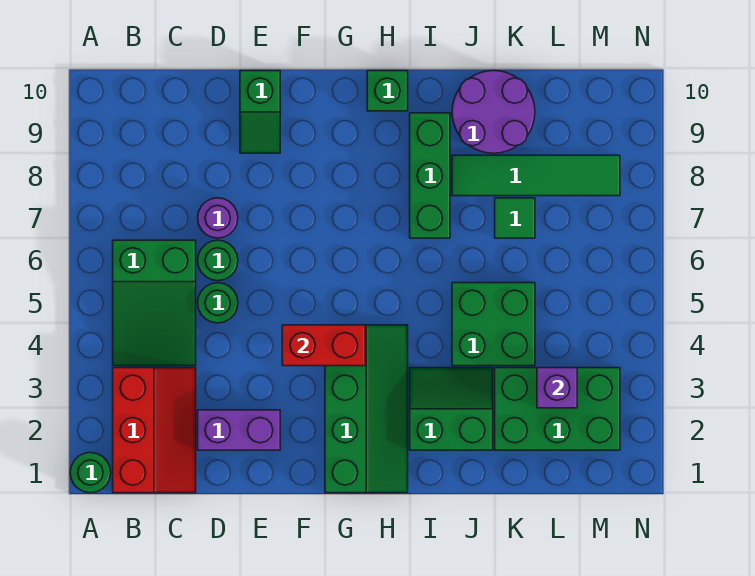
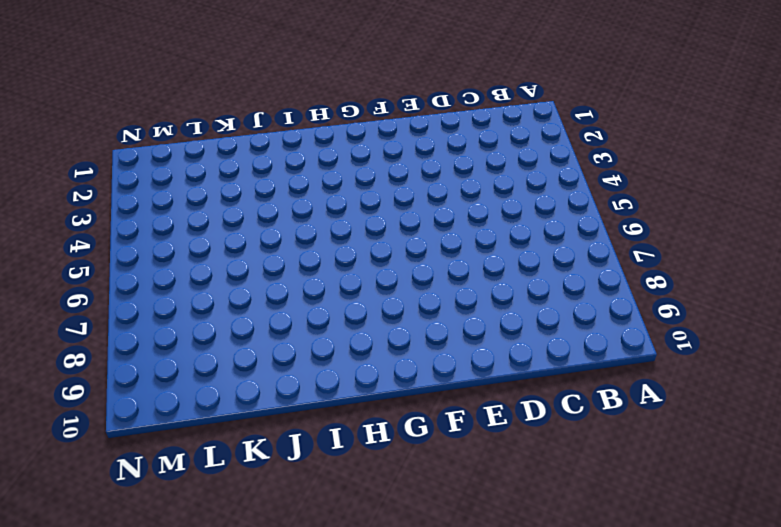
none -> green round brick A1 level 1
none -> red slope B1:C3 level 1 top B
none -> green slope B4:C6 level 1 top 6

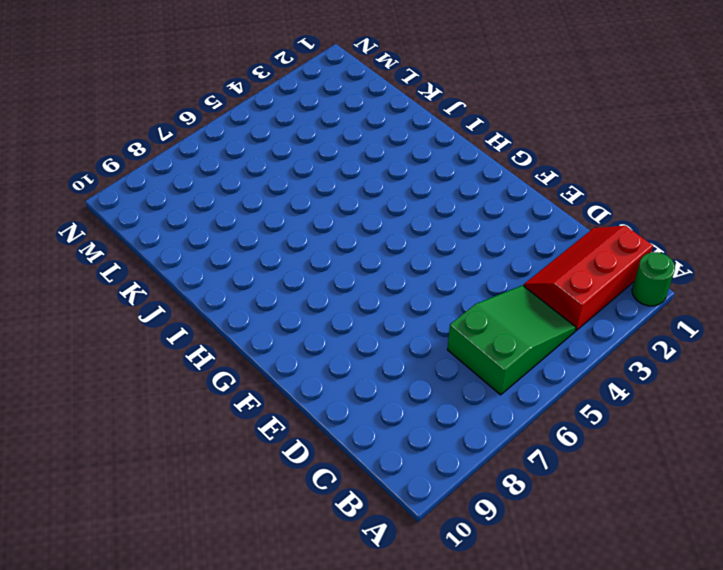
none -> purple brick D2:E2 level 1
none -> green round brick D5 level 1
none -> green round brick D6 level 1

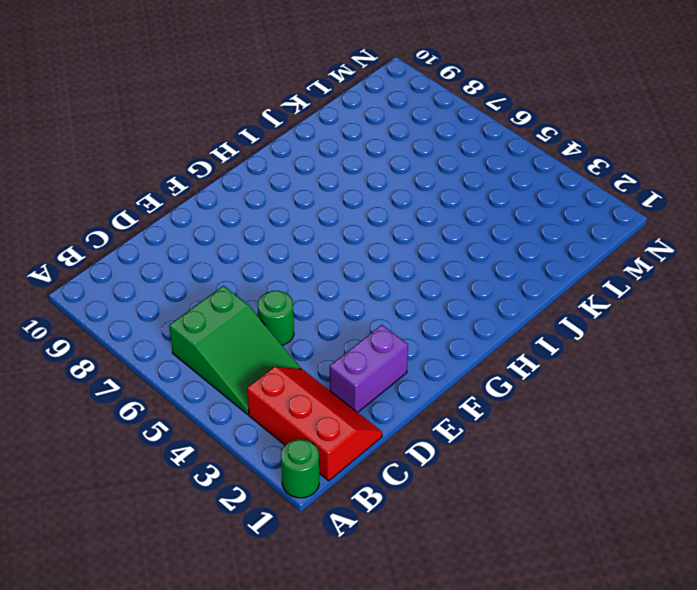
none -> green round brick D6 level 1
none -> purple round brick D7 level 1
none -> green slope E9:E10 level 1 top 10

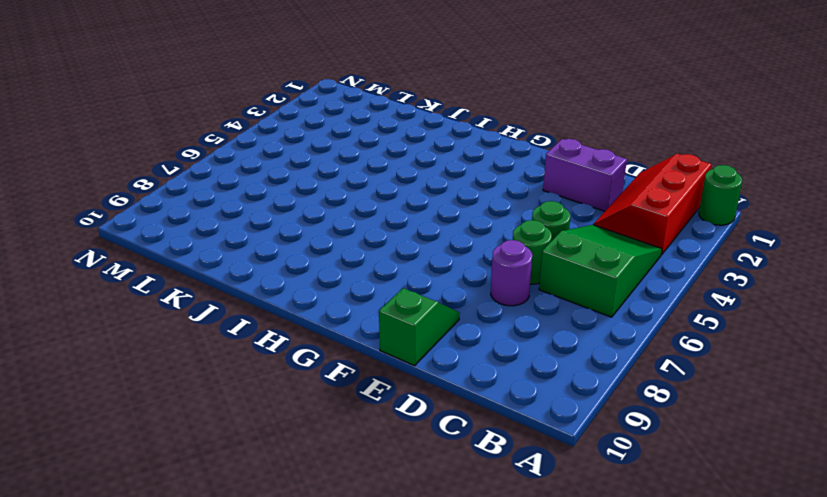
none -> green slope G1:H4 level 1 top G
none -> green brick H10 level 1
none -> green slope I2:J3 level 1 top 2

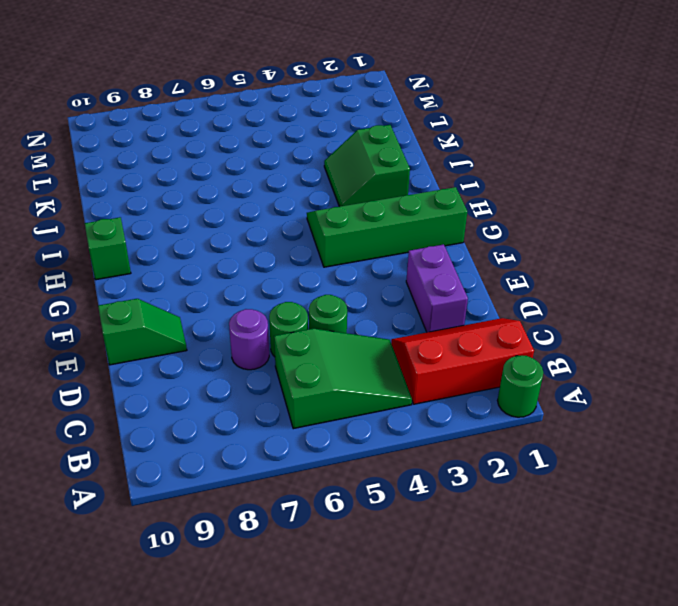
none -> green brick I7:I9 level 1
none -> green brick J4:K5 level 1
none -> green tile J8:M8 level 1

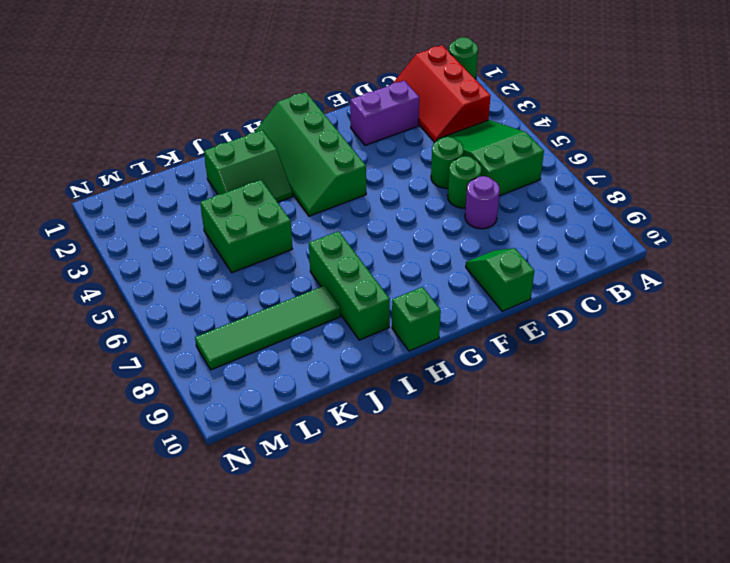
none -> purple round brick J9:K10 level 1
none -> green brick K2:M3 level 1
none -> green tile K7 level 1

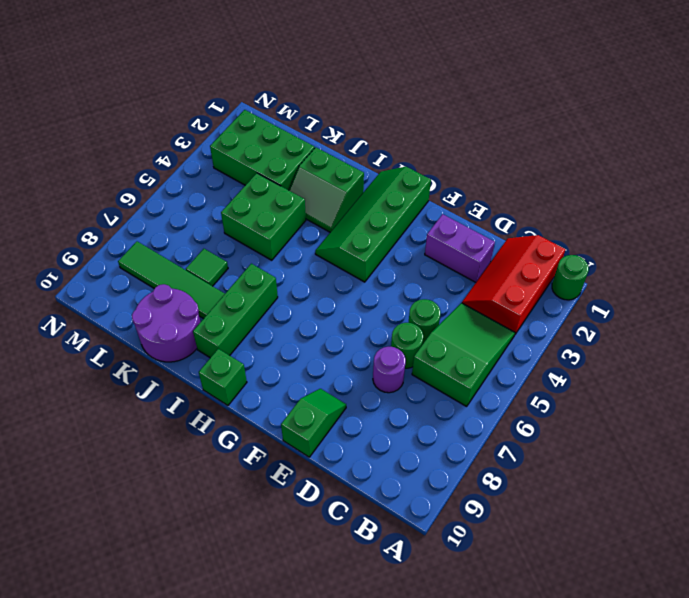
none -> red brick F4:G4 level 2
none -> purple brick L3 level 2

